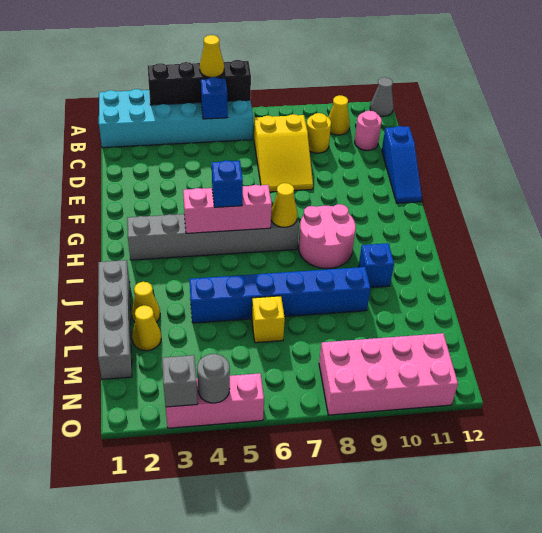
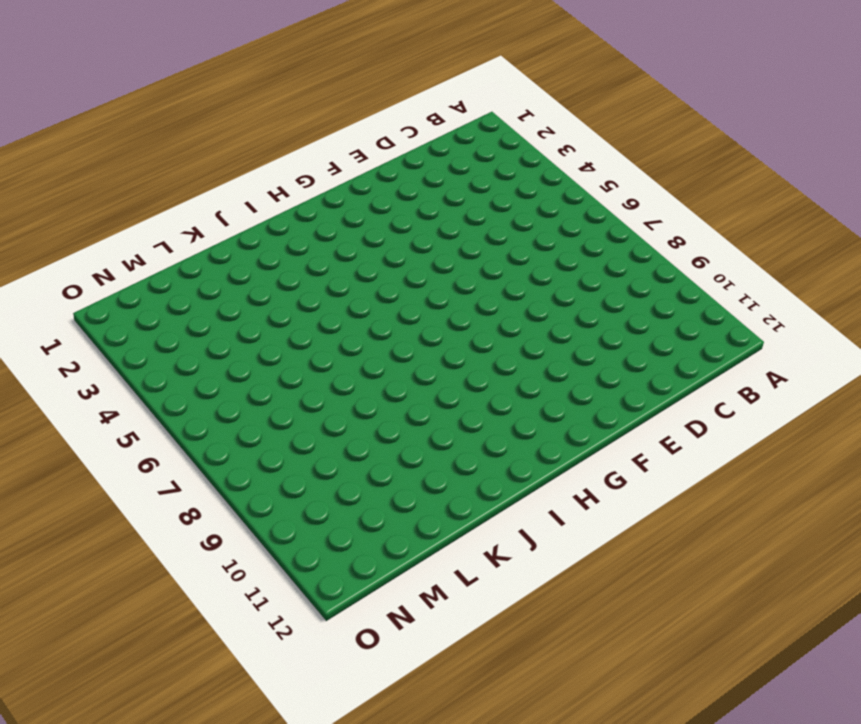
none -> cyan brick A1:B6 level 1
none -> grey cone A12 level 1
none -> yellow cone B10 level 1

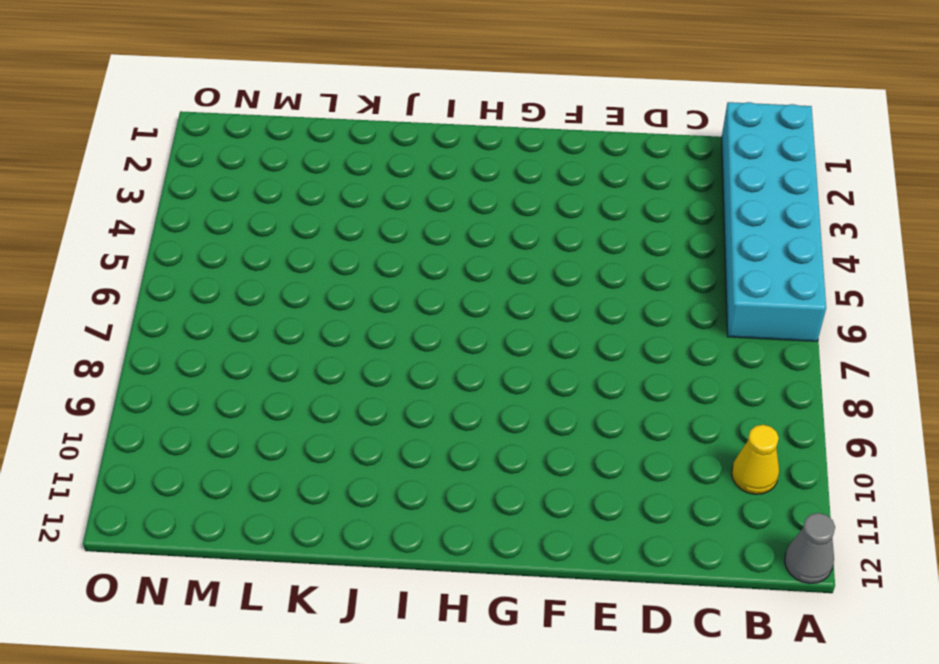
none -> yellow slope C7:E8 level 1 top C
none -> yellow round brick C9 level 1
none -> pink round brick C11 level 1

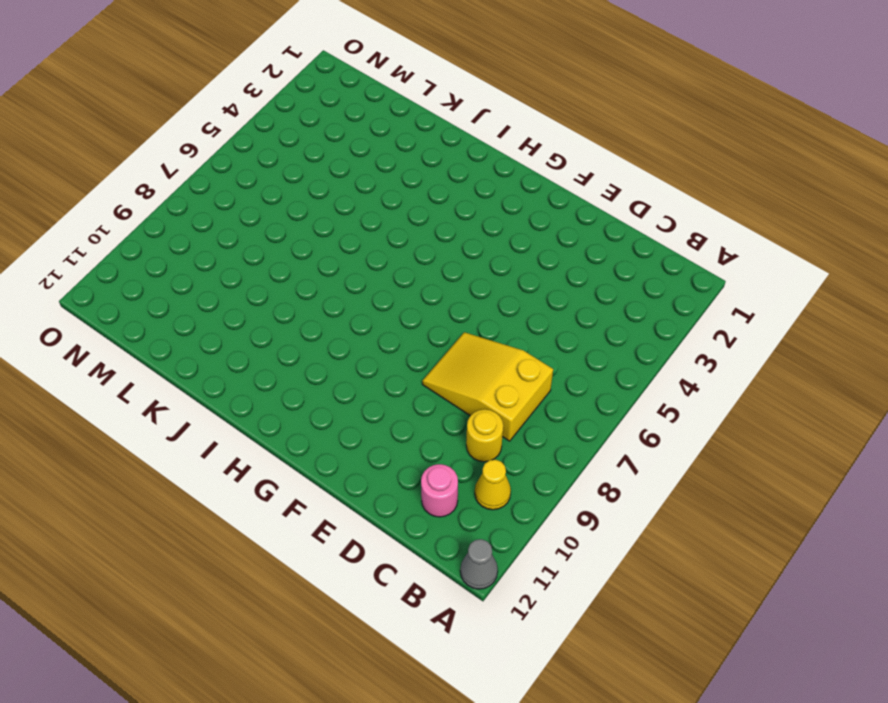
none -> cyan brick A1:B6 level 1
none -> blue slope D12:F12 level 1 top D
none -> grey brick H2:H7 level 1

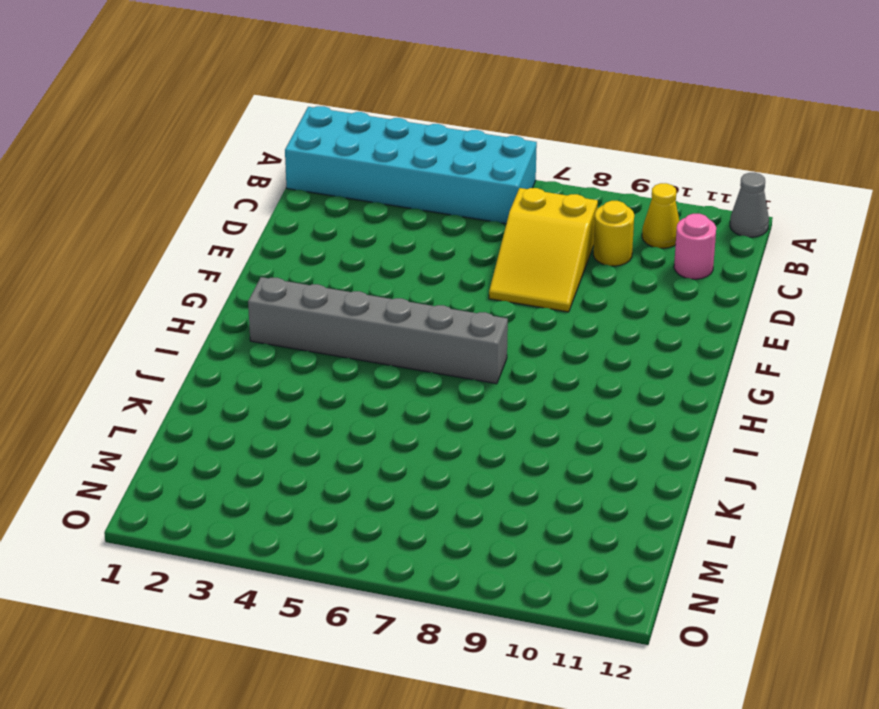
none -> blue slope D12:F12 level 1 top D
none -> pink round brick H8:I9 level 1
none -> grey brick J1:M1 level 1

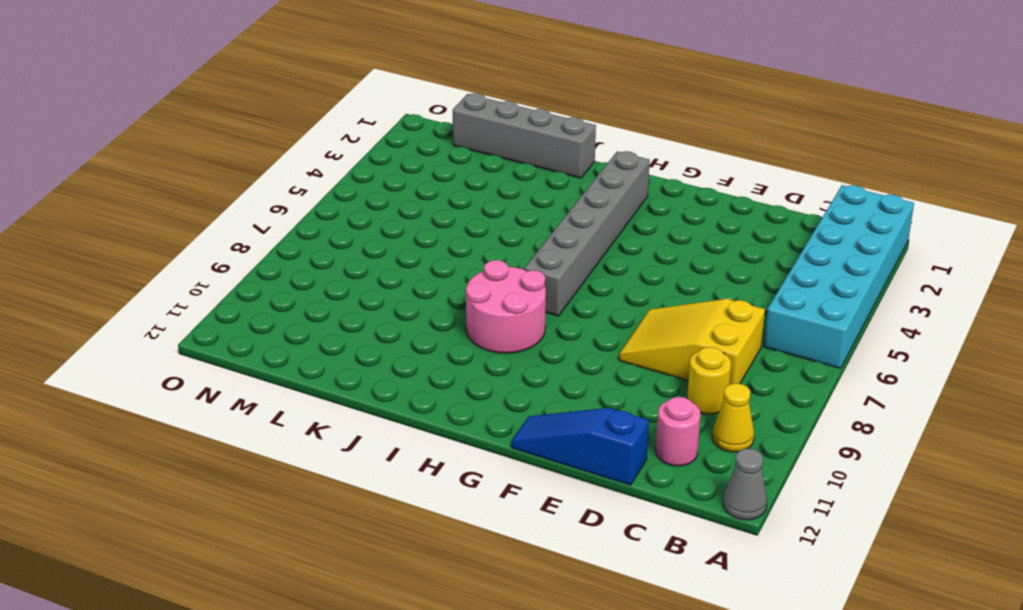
none -> blue brick J10 level 1
none -> yellow cone K2 level 1
none -> blue brick K4:K9 level 1

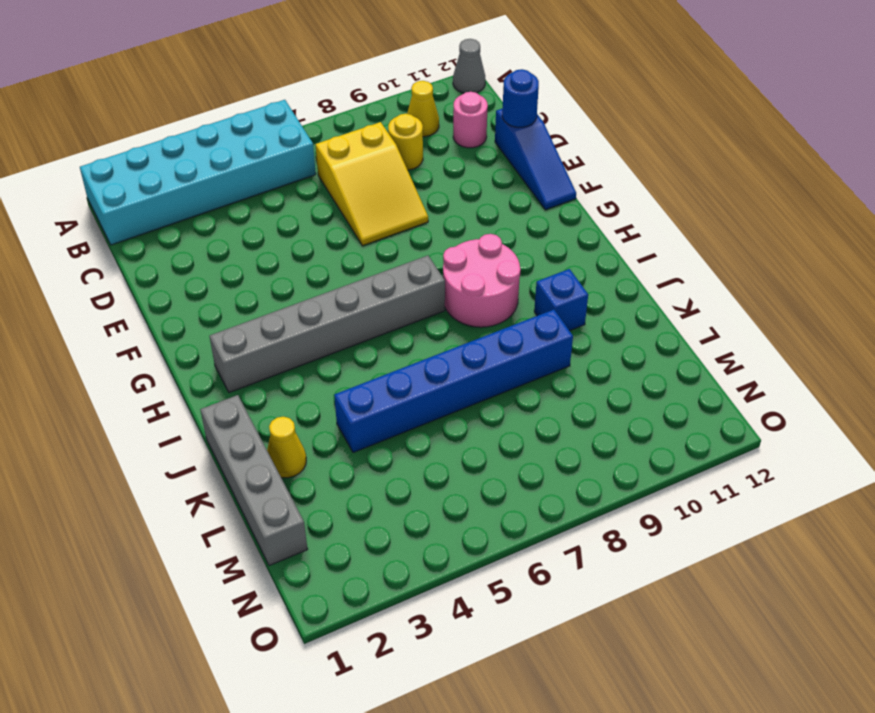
blue round brick D12 level 2 -> none
none -> yellow cone L2 level 1
none -> yellow brick L6 level 1
none -> pink brick N8:O11 level 1

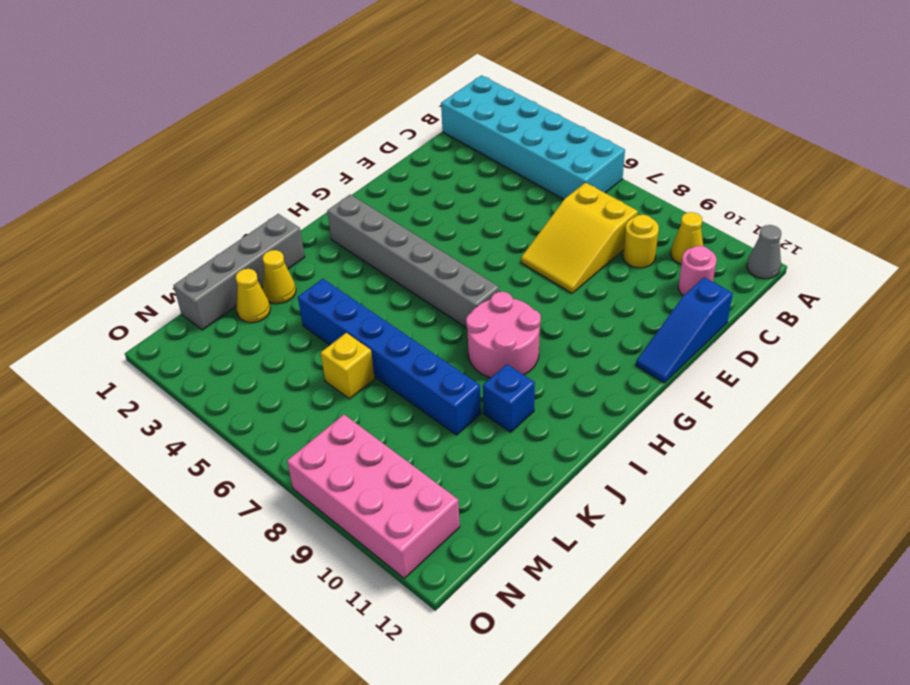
none -> pink brick O3:O5 level 1
none -> black brick A3:A6 level 2
none -> blue brick B5 level 2

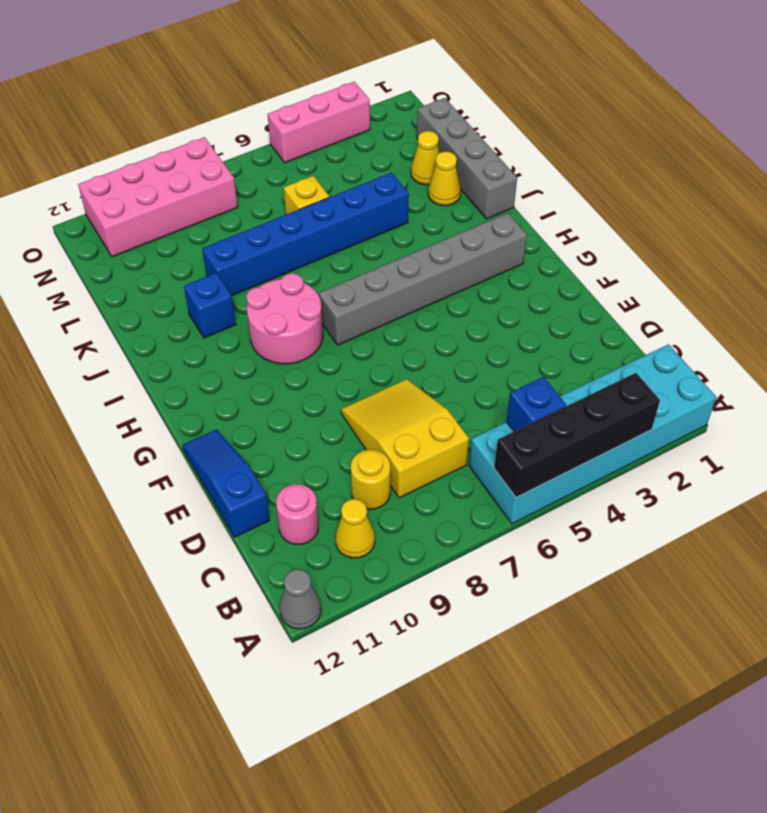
none -> pink brick H4:H6 level 2
none -> yellow cone H7 level 2
none -> grey brick O3 level 2

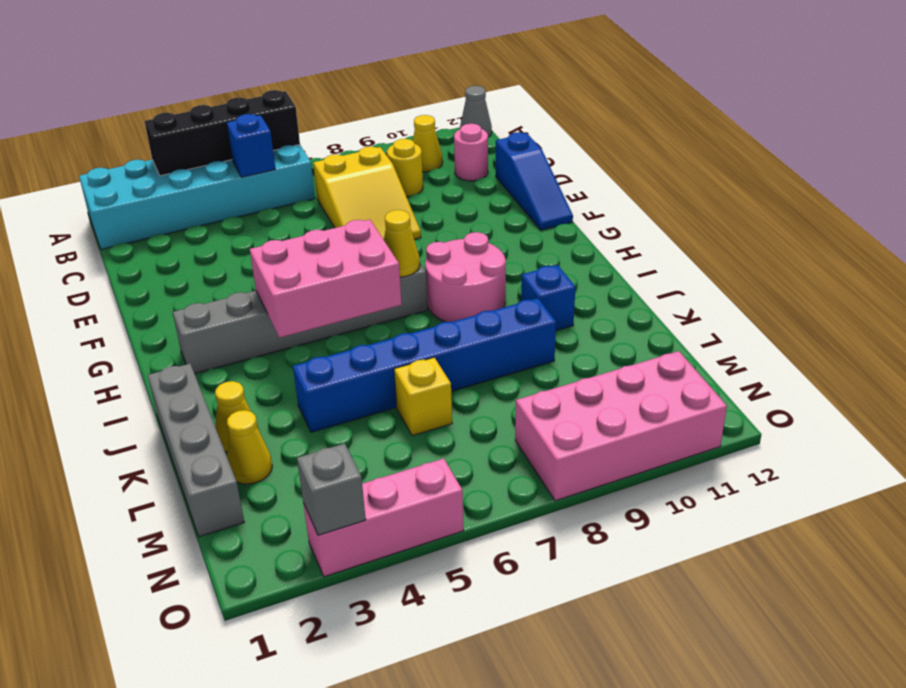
pink brick H4:I6 level 2 -> pink brick H4:H6 level 2
none -> grey round brick O4 level 2
none -> yellow cone A5 level 3
none -> blue brick H5 level 3

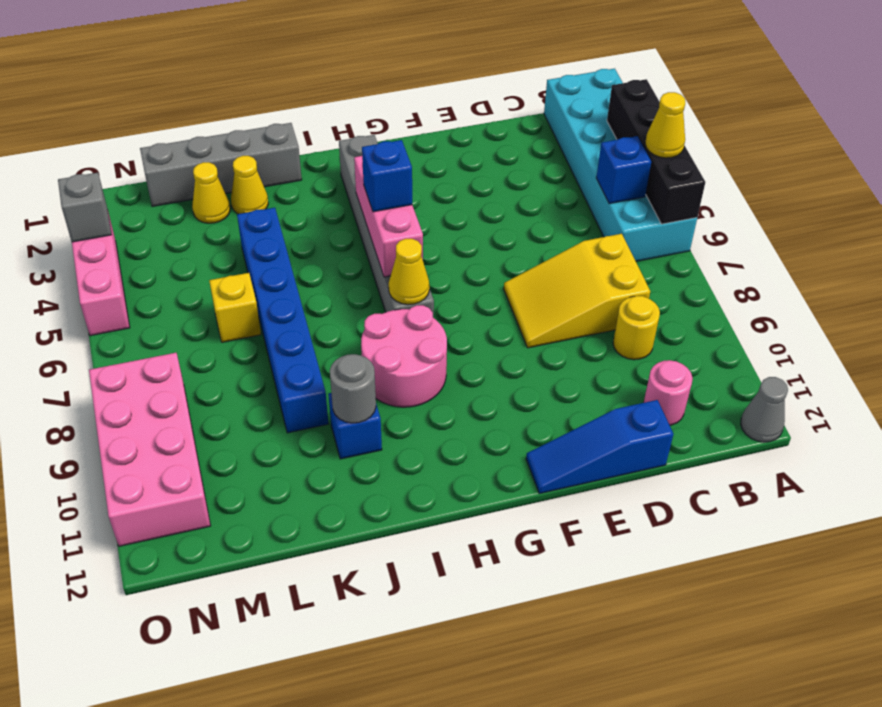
grey round brick J10 level 2 -> grey round brick O4 level 2
none -> yellow cone B10 level 1

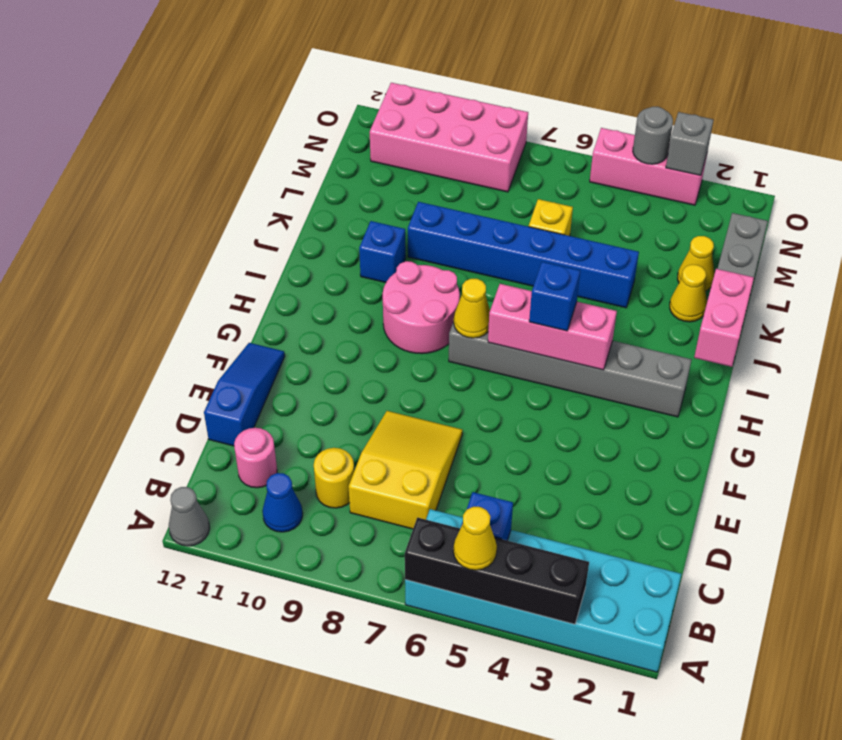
blue cone B10 level 1 -> yellow cone B10 level 1
pink brick I1:J1 level 2 -> none

